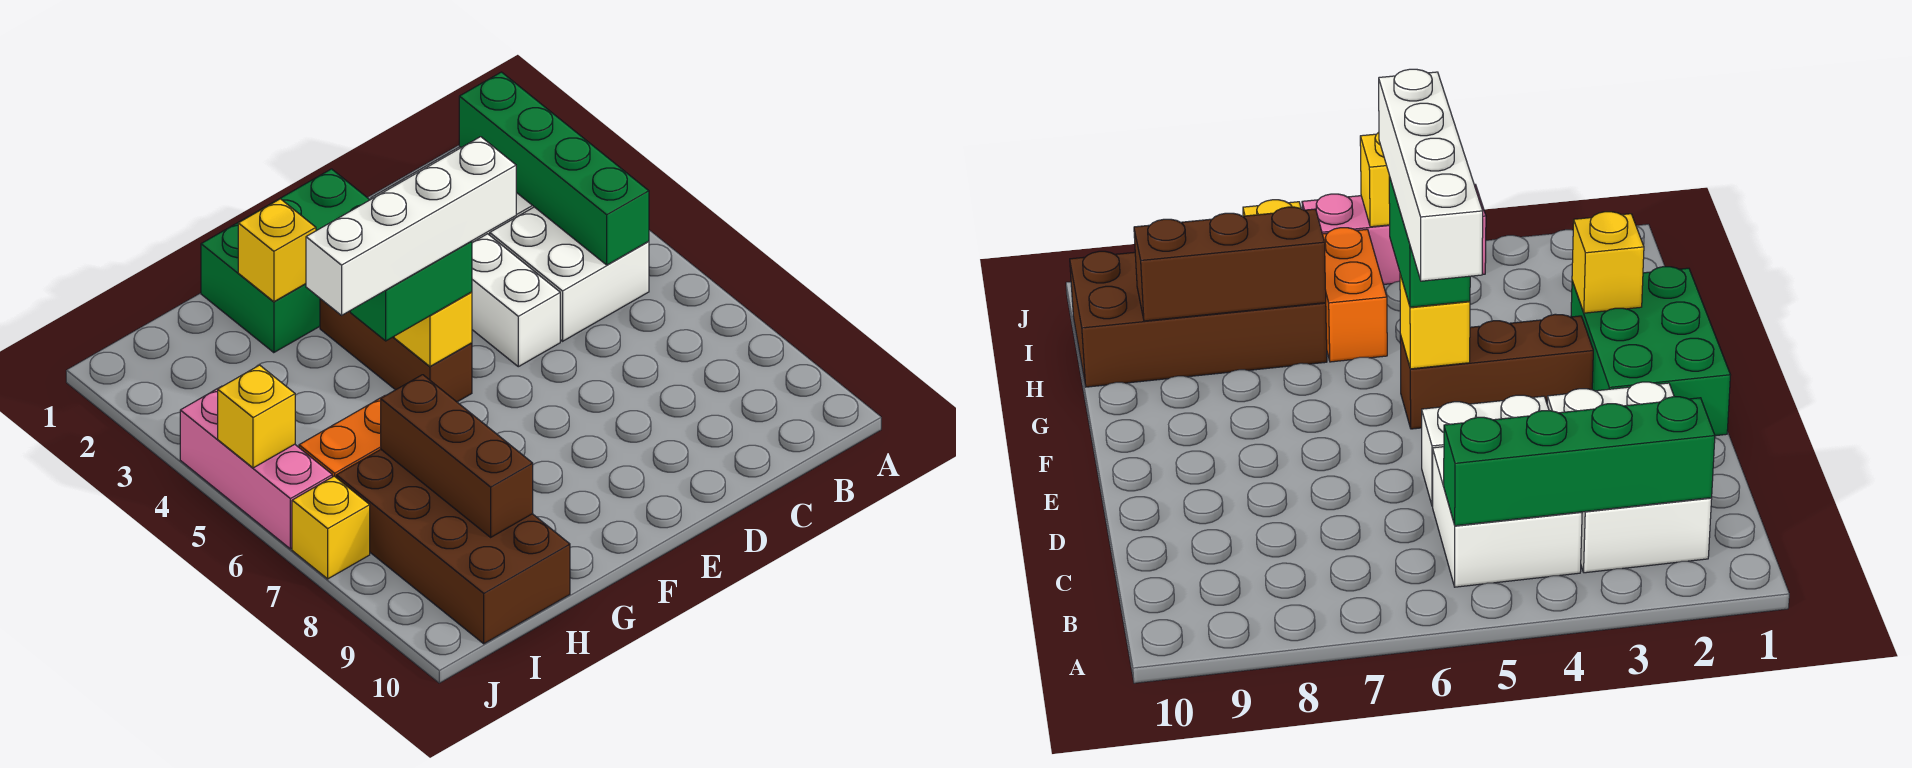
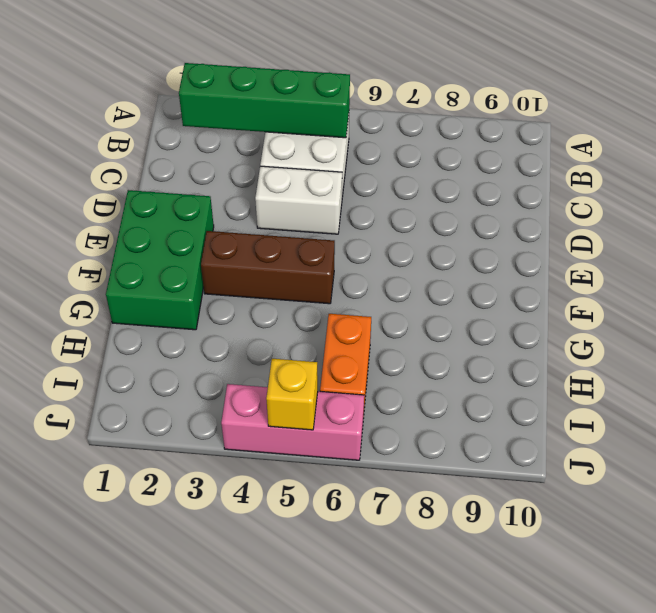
none -> white brick B2:D3 level 1
none -> brown brick H7:I10 level 1
none -> yellow brick J7 level 1

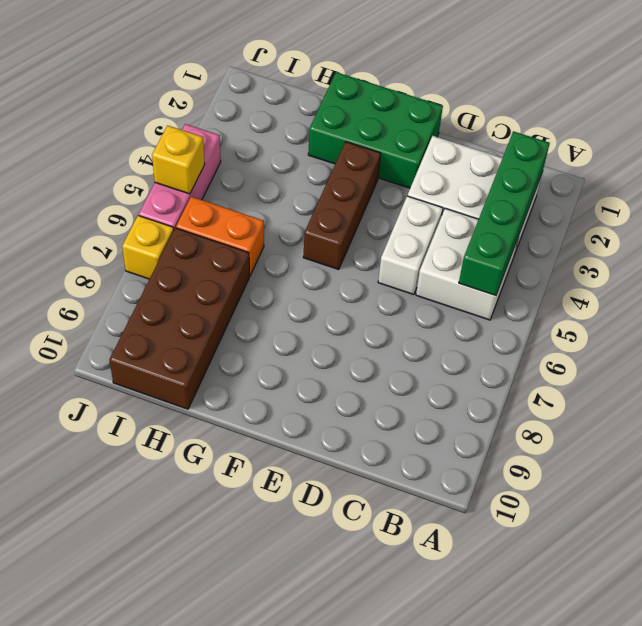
none -> yellow brick F5 level 2
none -> yellow brick G2 level 2
none -> brown brick H7:H9 level 2

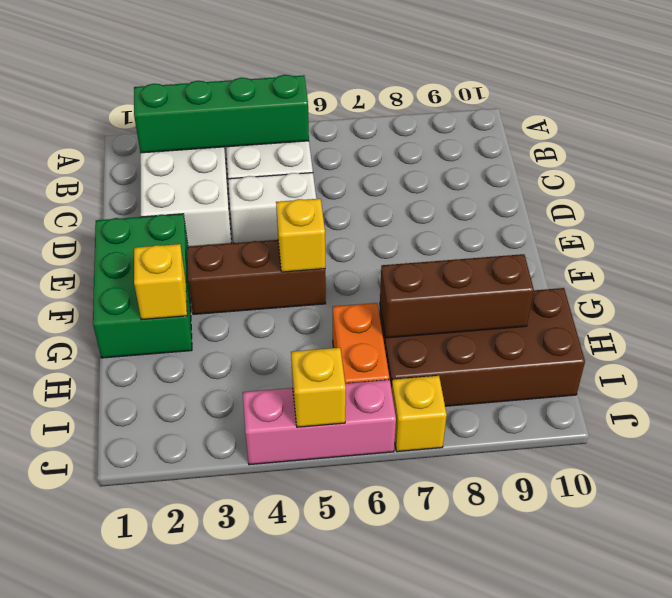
none -> green brick F5:G5 level 3
none -> white brick E5:H5 level 4

